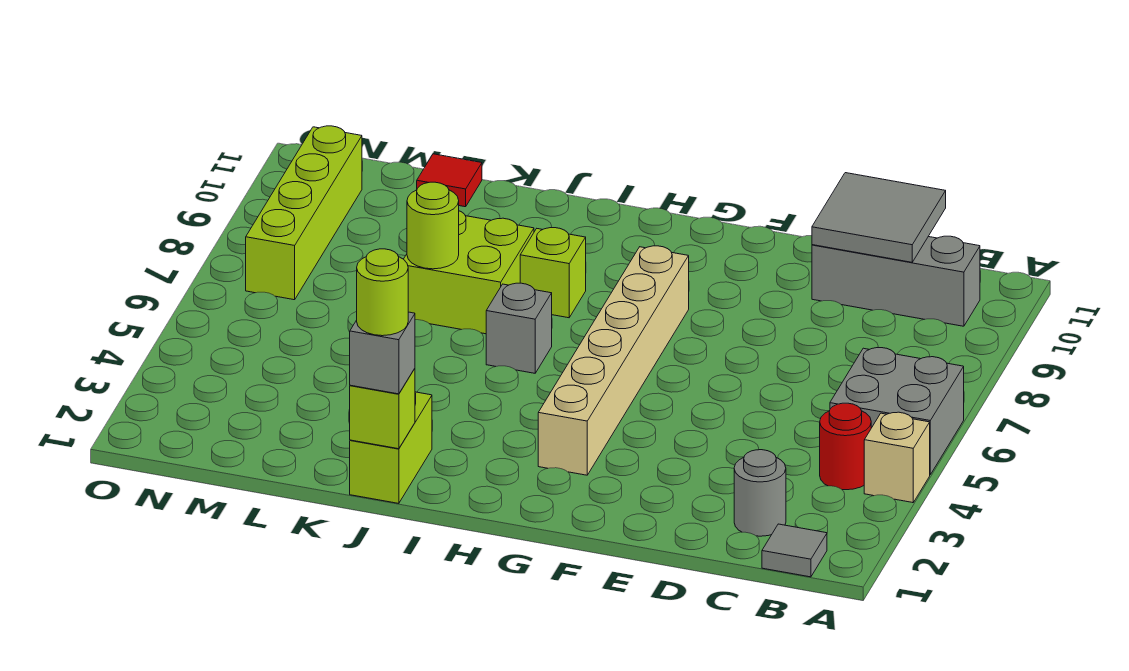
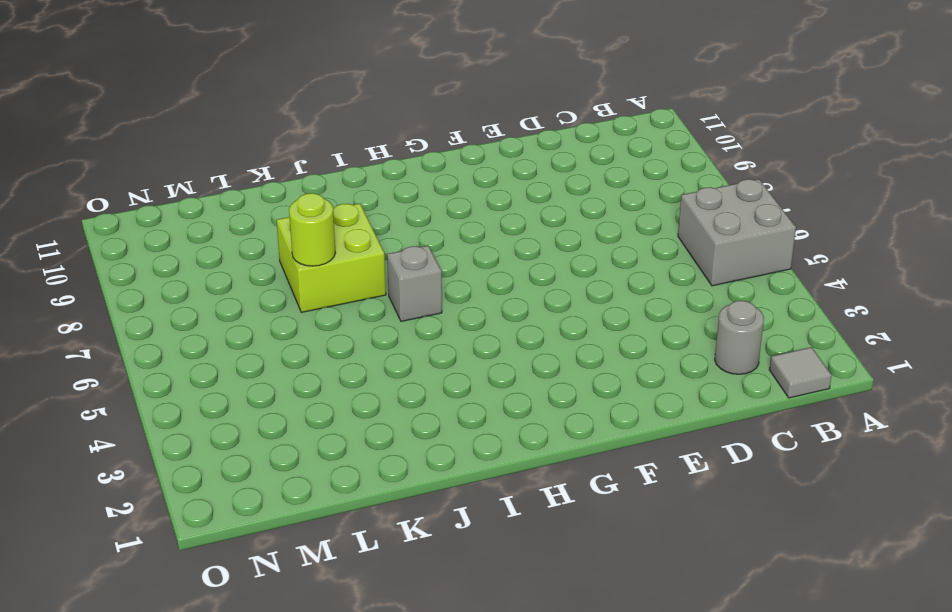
none -> tan brick A4 level 1
none -> red round brick B4 level 1
none -> grey brick B10:D10 level 1

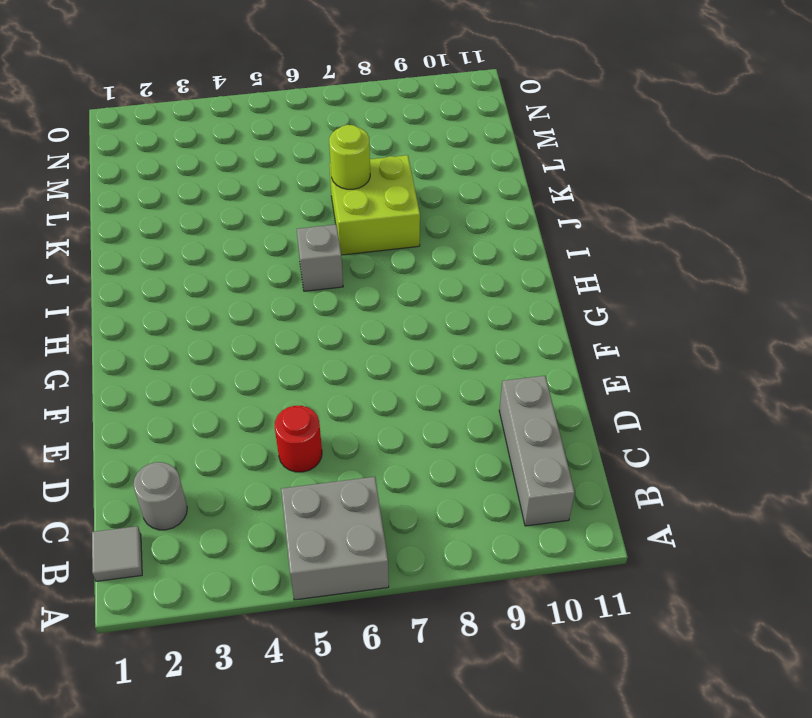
red round brick D5 level 1 -> red round brick B4 level 1
none -> tan brick A4 level 1
none -> tan brick G3:G8 level 1
none -> lime brick I8 level 1

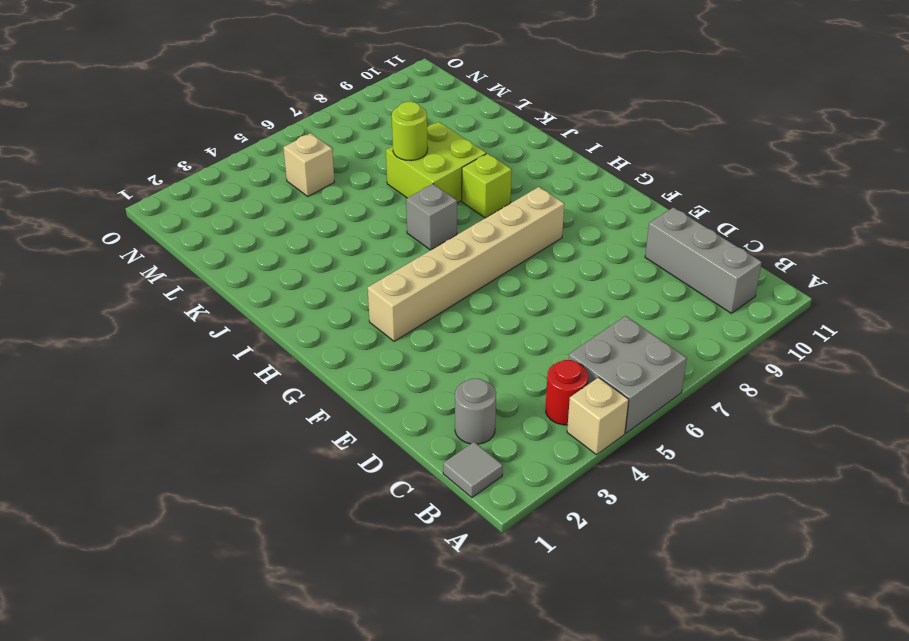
tan brick M5 level 1 -> none
none -> lime brick J1:J2 level 1
none -> red tile L11 level 1
none -> lime brick N7:N10 level 1

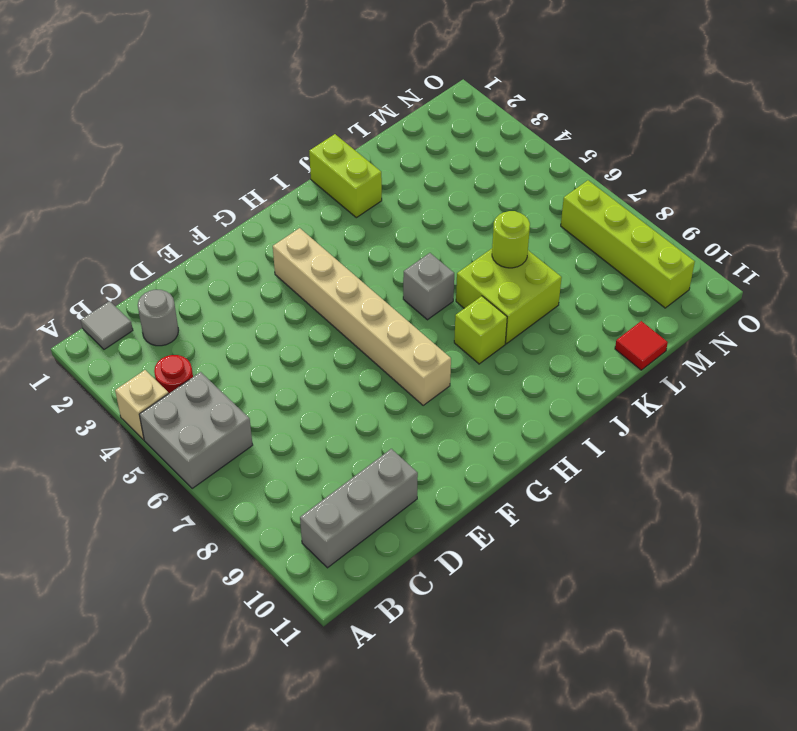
none -> grey tile C10:D11 level 2
none -> lime brick J1 level 2
none -> grey brick J1 level 3

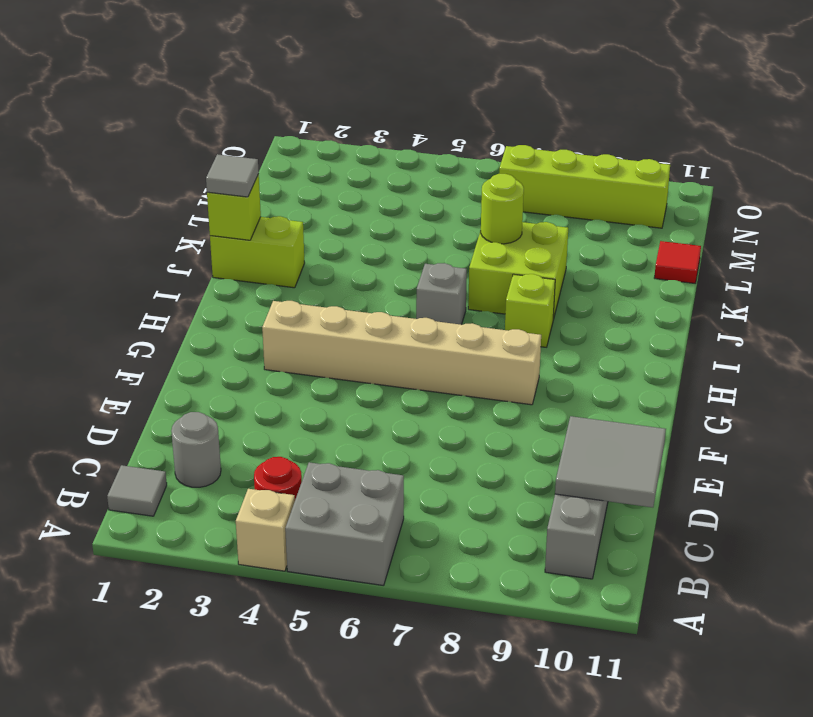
grey tile J1 level 3 -> grey brick J1 level 3
none -> lime round brick J1 level 4

